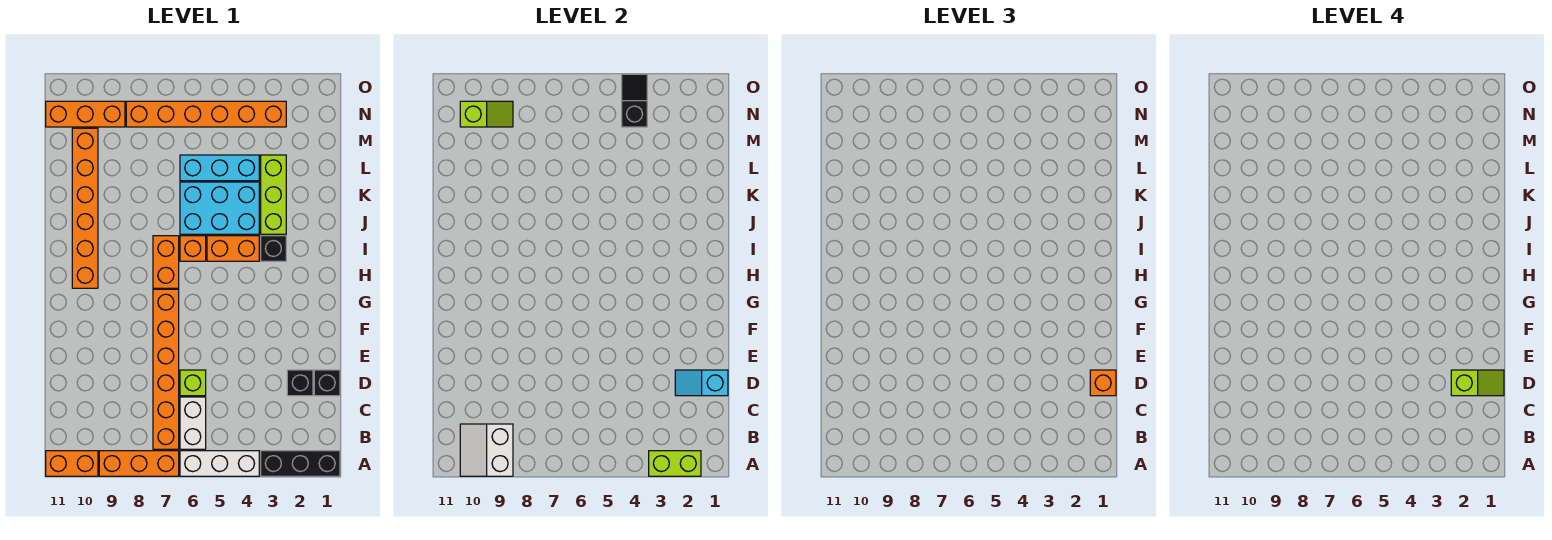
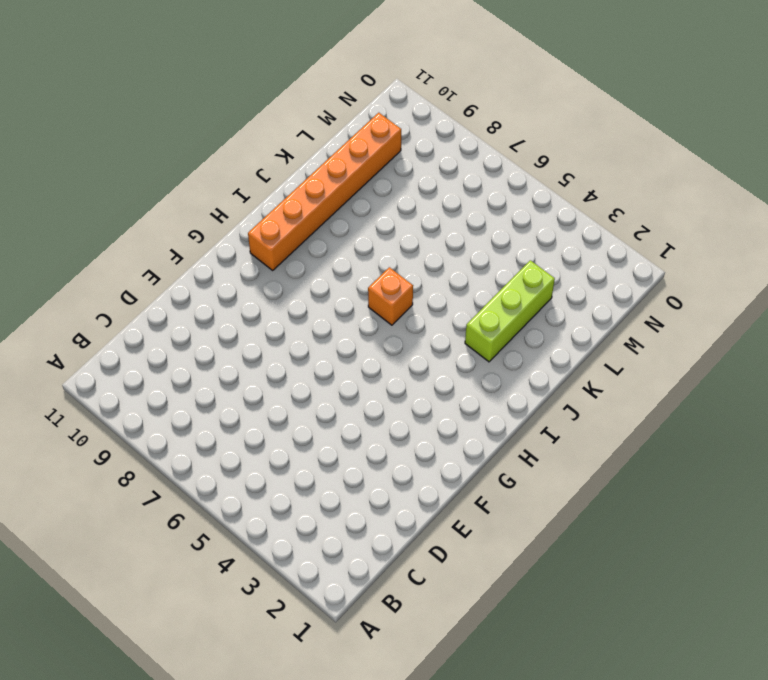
none -> black brick A1:A3 level 1
none -> white brick A4:A6 level 1
none -> orange brick A7:A9 level 1

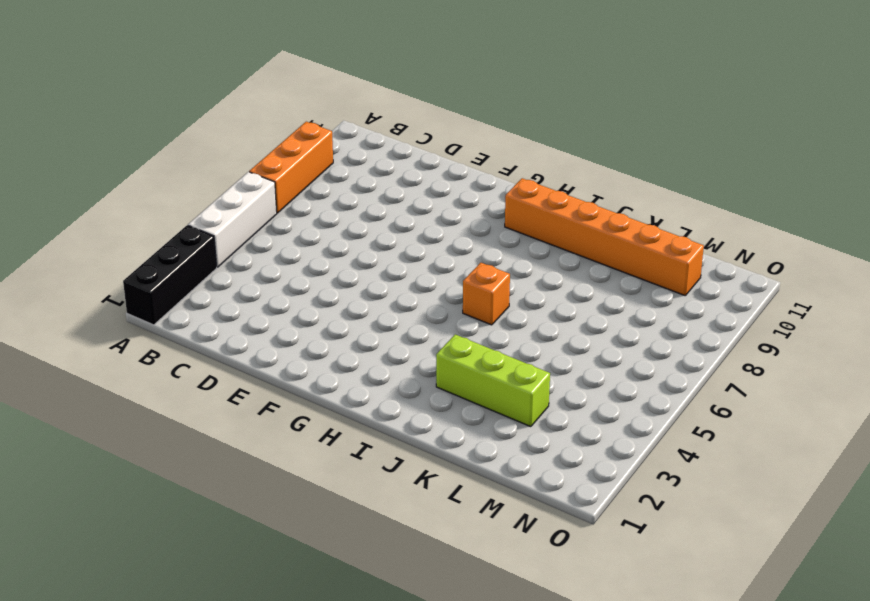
none -> orange brick A10:A11 level 1
none -> white brick B6:C6 level 1
none -> orange brick B7:G7 level 1

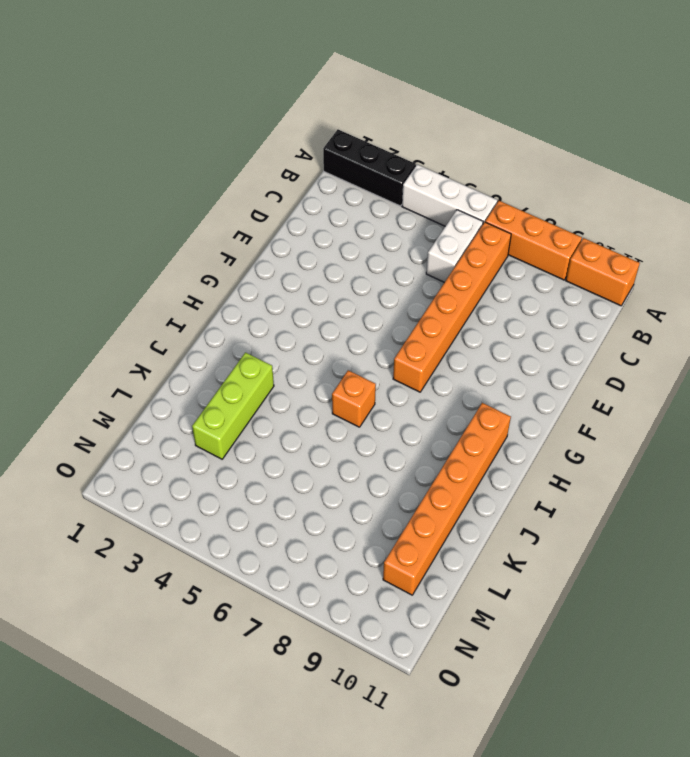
none -> black brick D1 level 1
none -> black brick D2 level 1
none -> lime brick D6 level 1

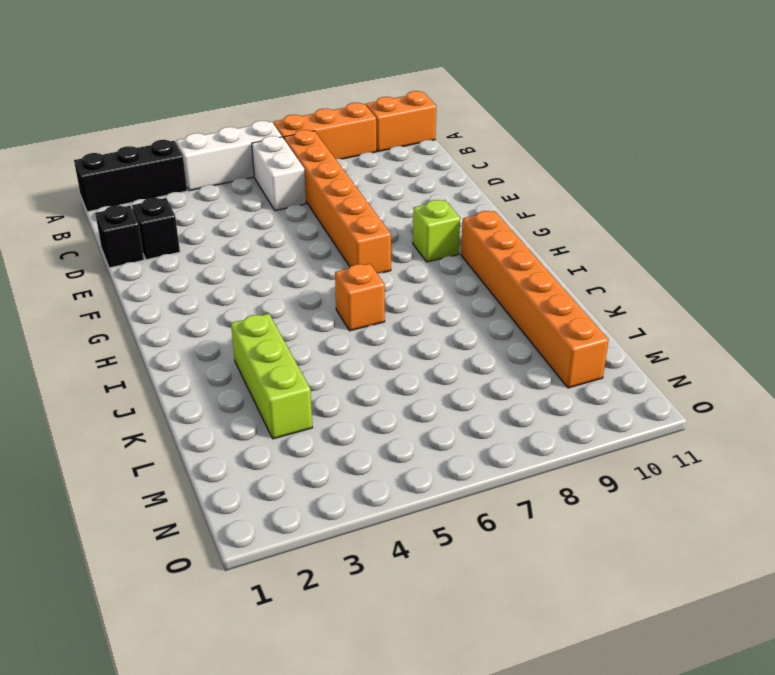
lime brick G9 level 1 -> lime brick D6 level 1
none -> orange brick H7:I7 level 1
none -> black brick I3 level 1
none -> orange brick I4:I5 level 1

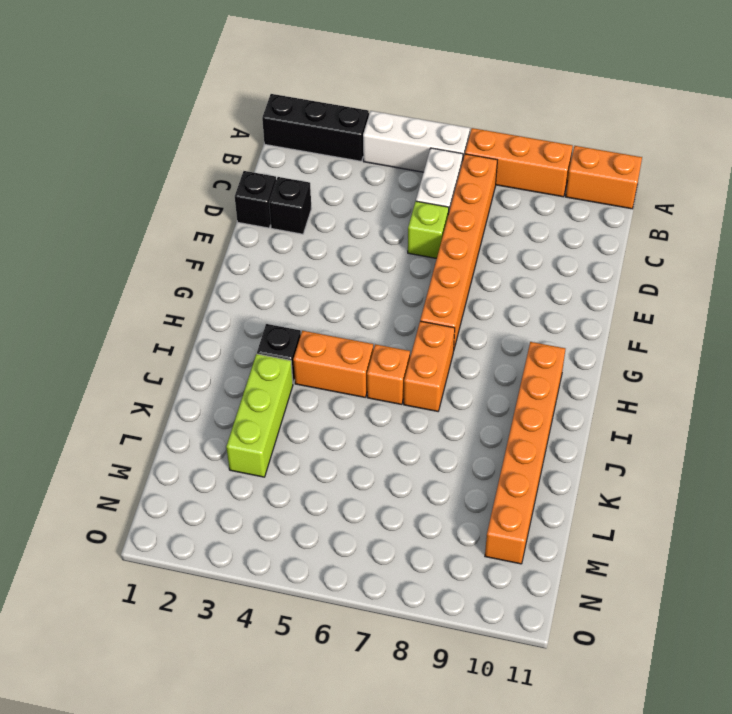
none -> cyan brick J4:K6 level 1
none -> cyan brick L4:L6 level 1
none -> orange brick N3:N8 level 1

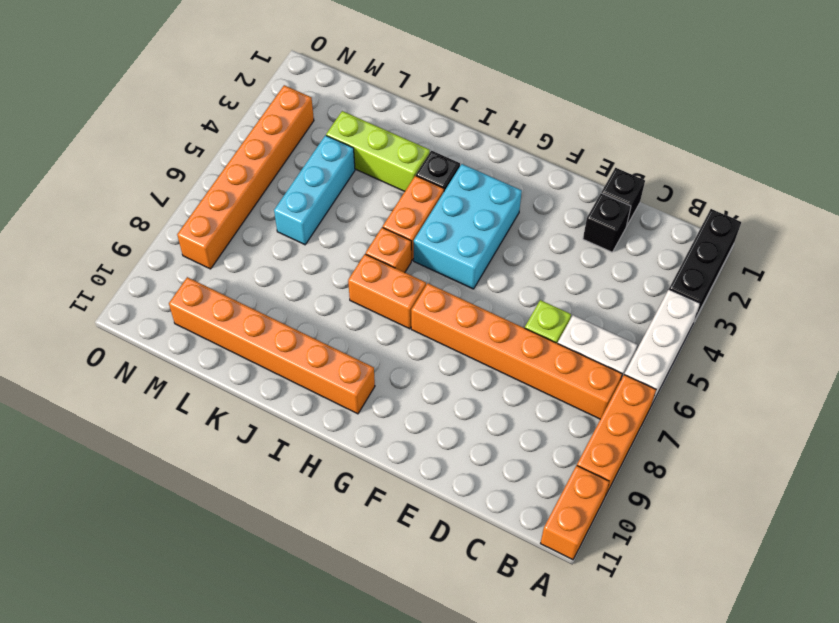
cyan brick G3:H5 level 1 -> cyan brick J4:K6 level 1
none -> orange brick N9:N11 level 1
none -> lime brick A2:A3 level 2
none -> white slope A9:B10 level 2 top 9

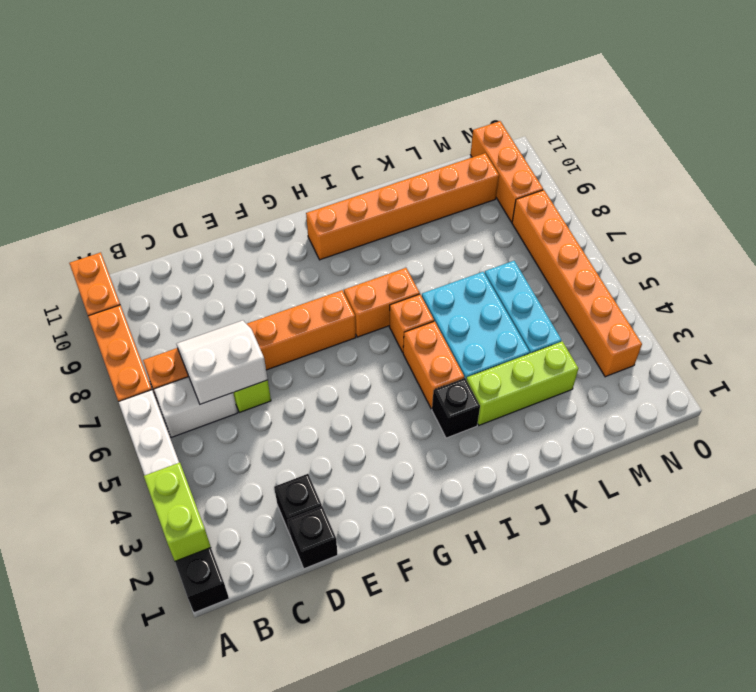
white slope C6:D7 level 2 top 6 -> white slope A9:B10 level 2 top 9
none -> cyan slope D1:D2 level 2 top 1
none -> black slope N4:O4 level 2 top N
none -> lime slope N9:N10 level 2 top 10

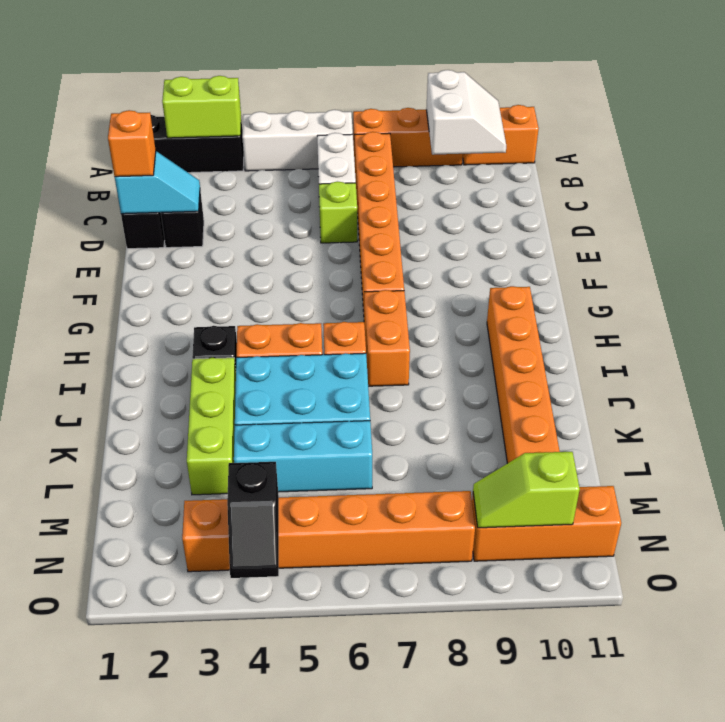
none -> lime slope D1:D2 level 4 top 2

